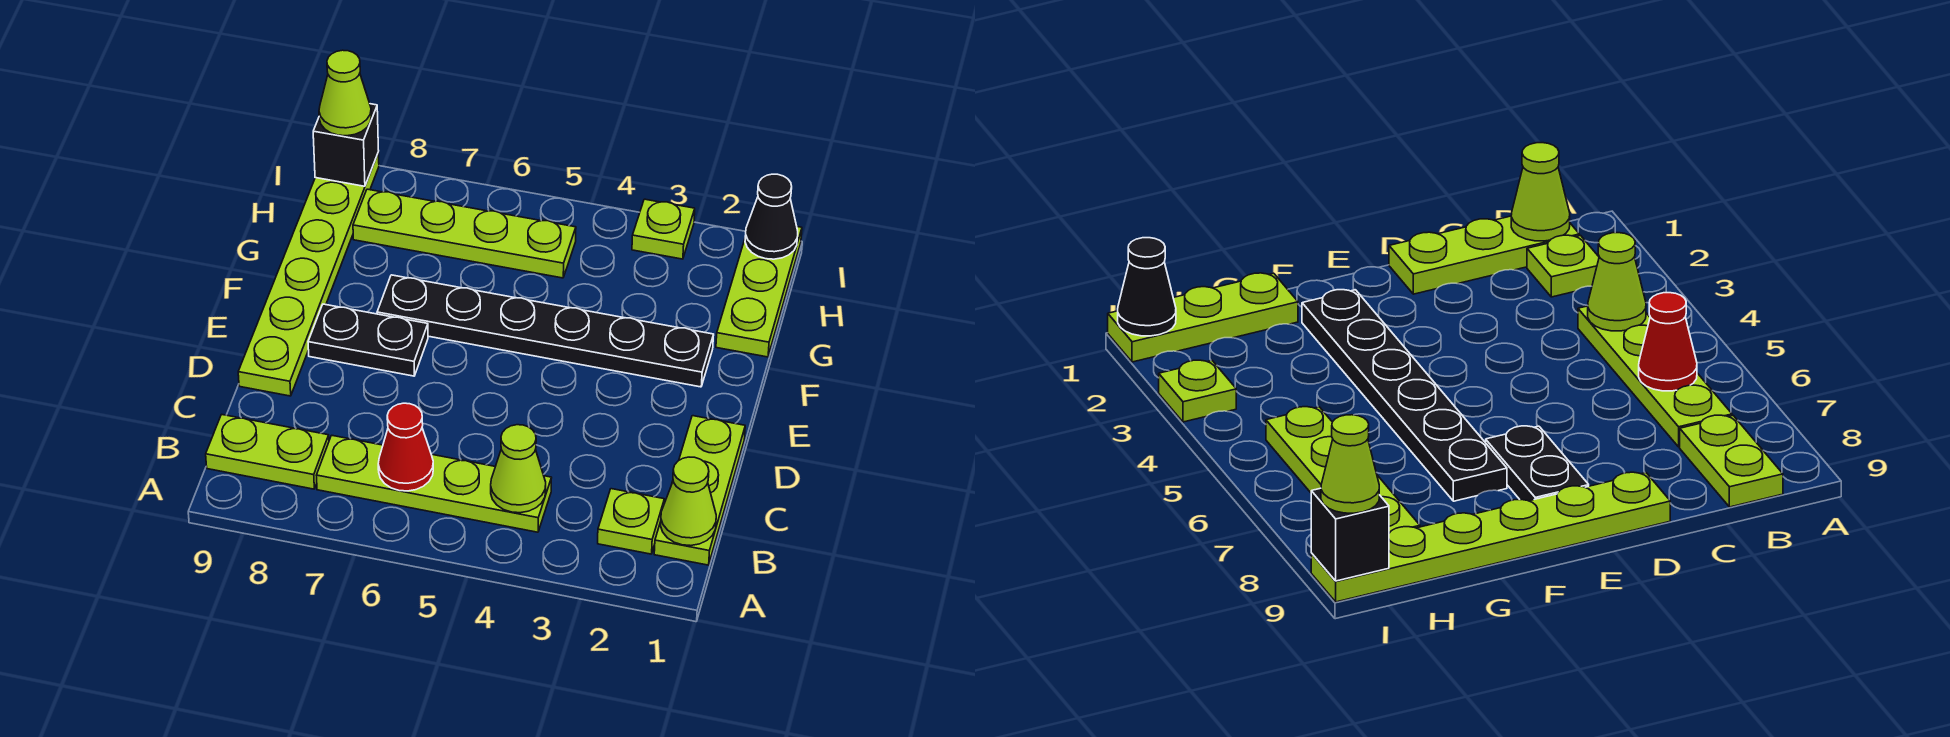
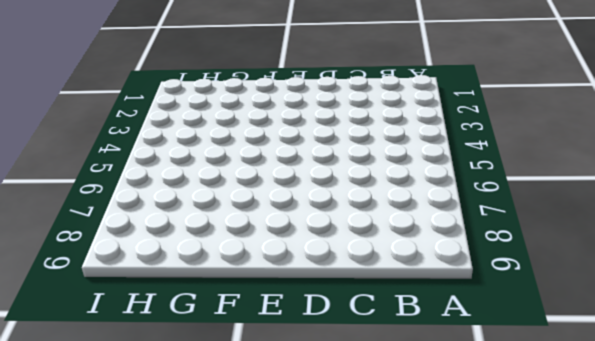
none -> lime plate B1:D1 level 1
none -> lime plate B2 level 1
none -> lime plate B4:B7 level 1

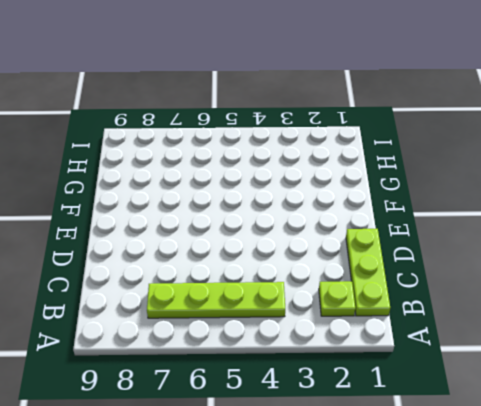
none -> lime plate B8:B9 level 1
none -> lime plate D9:I9 level 1
none -> black plate E7:E8 level 1

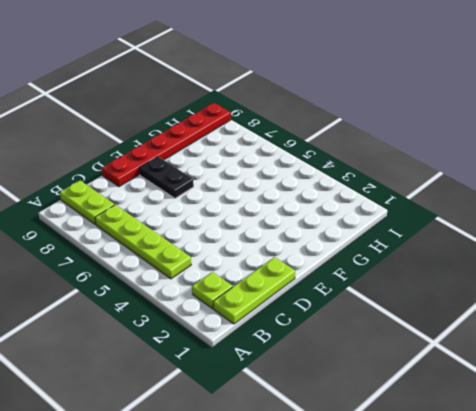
red plate D9:I9 level 1 -> lime plate D9:I9 level 1
none -> black plate F2:F7 level 1
none -> lime plate G1:I1 level 1
none -> lime plate H5:H8 level 1

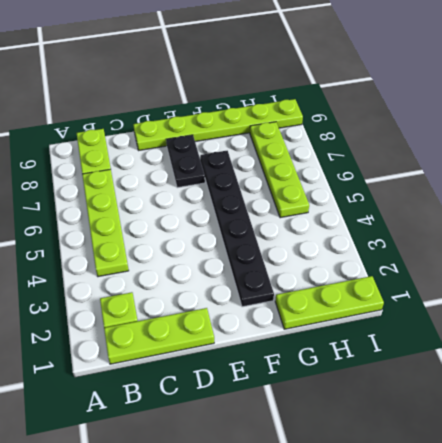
none -> lime plate I3 level 1
none -> lime cone B1 level 2
none -> lime cone B4 level 2

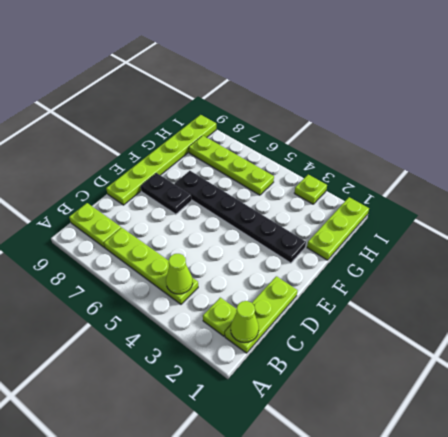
none -> red cone B6 level 2
none -> black cone I1 level 2
none -> black brick I9 level 2

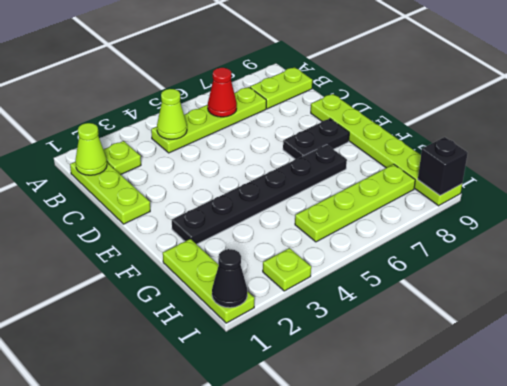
none -> lime cone I9 level 3

